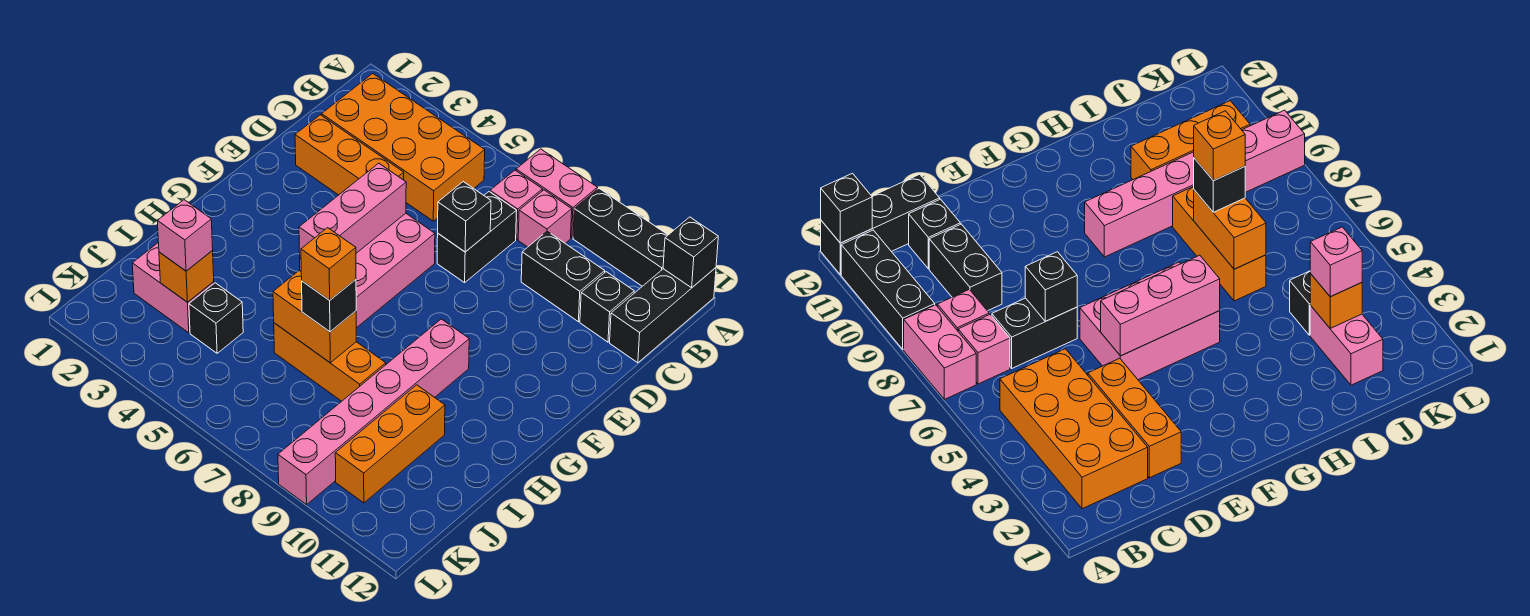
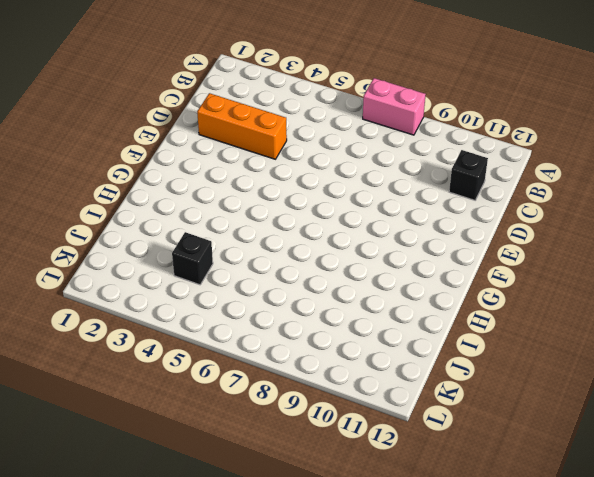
none -> black brick A9:A11 level 1
none -> black brick A12:C12 level 1
none -> orange brick B2:C5 level 1

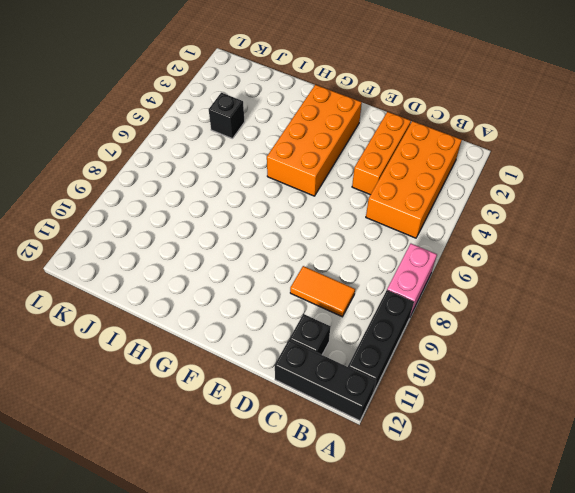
orange tile C9:D9 level 1 -> black brick C9:C10 level 1
orange brick F2:G5 level 1 -> pink brick E5:G6 level 1
none -> pink brick B7 level 1
none -> pink brick B8 level 1
none -> black brick C7:D7 level 1

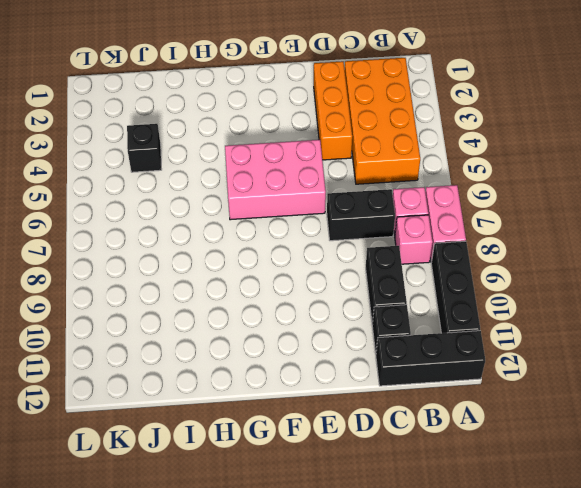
none -> pink brick G9:L9 level 1
none -> orange brick I6:I8 level 1
none -> orange brick I10:K10 level 1

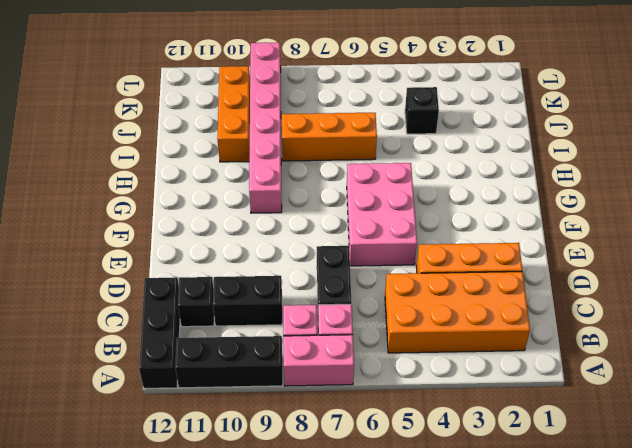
none -> pink brick J2:J3 level 1
none -> black brick A12 level 2
none -> black brick D7 level 2

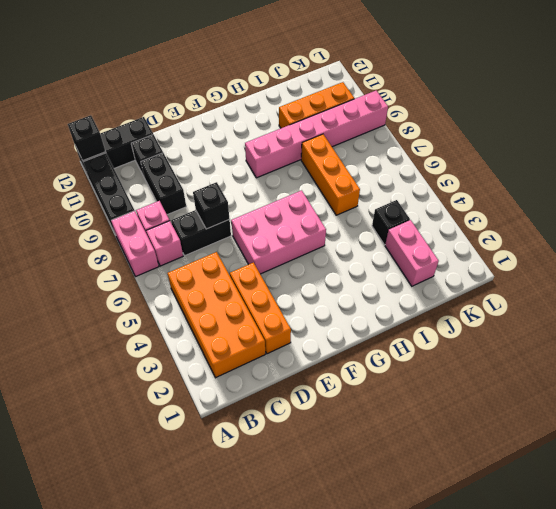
none -> pink brick E5:G5 level 2
none -> orange brick I6:I7 level 2
none -> orange brick J3 level 2

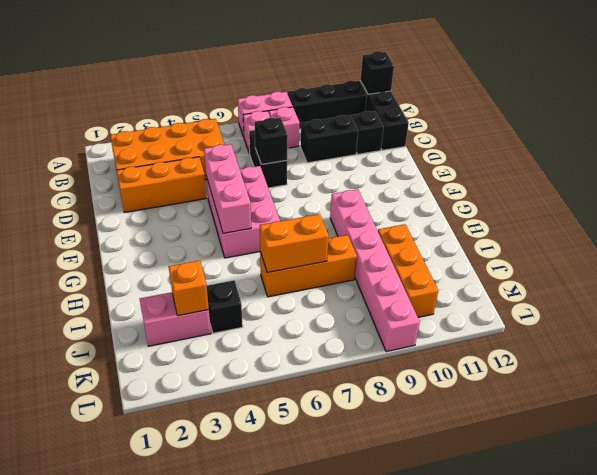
none -> black brick I7 level 3
none -> pink brick J3 level 3
none -> orange brick I7 level 4

